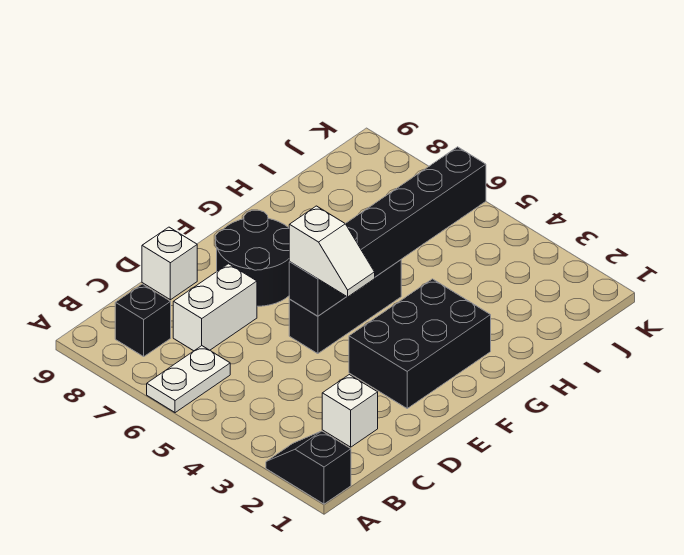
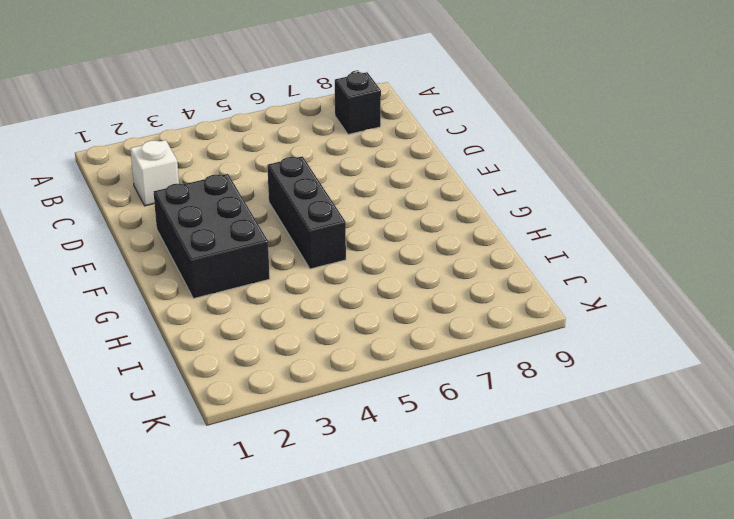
none -> black slope A1:A2 level 1 top 1
none -> white plate A6:B6 level 1

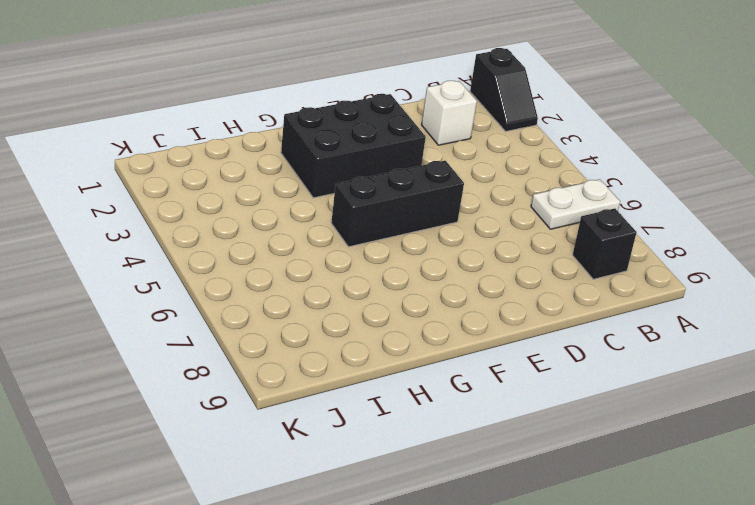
none -> white brick C7:D7 level 1
none -> white brick D9 level 1

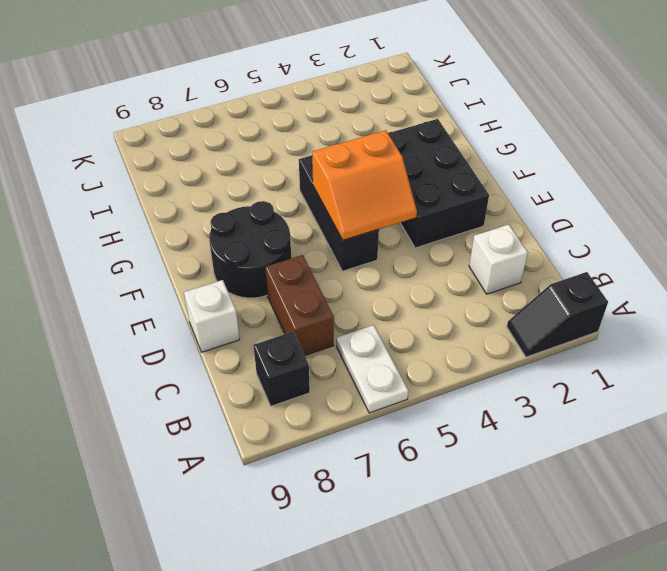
brown brick C7:D7 level 1 -> white brick C7:D7 level 1
orange slope E4:F5 level 2 top F -> black brick E5:J5 level 2
none -> white slope E4:E5 level 3 top 5

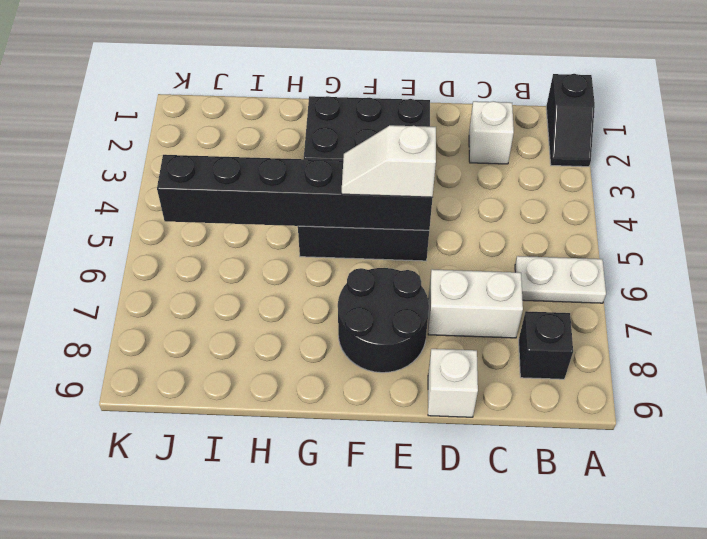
white slope E5:F5 level 3 top E -> white slope E4:E5 level 3 top 5

